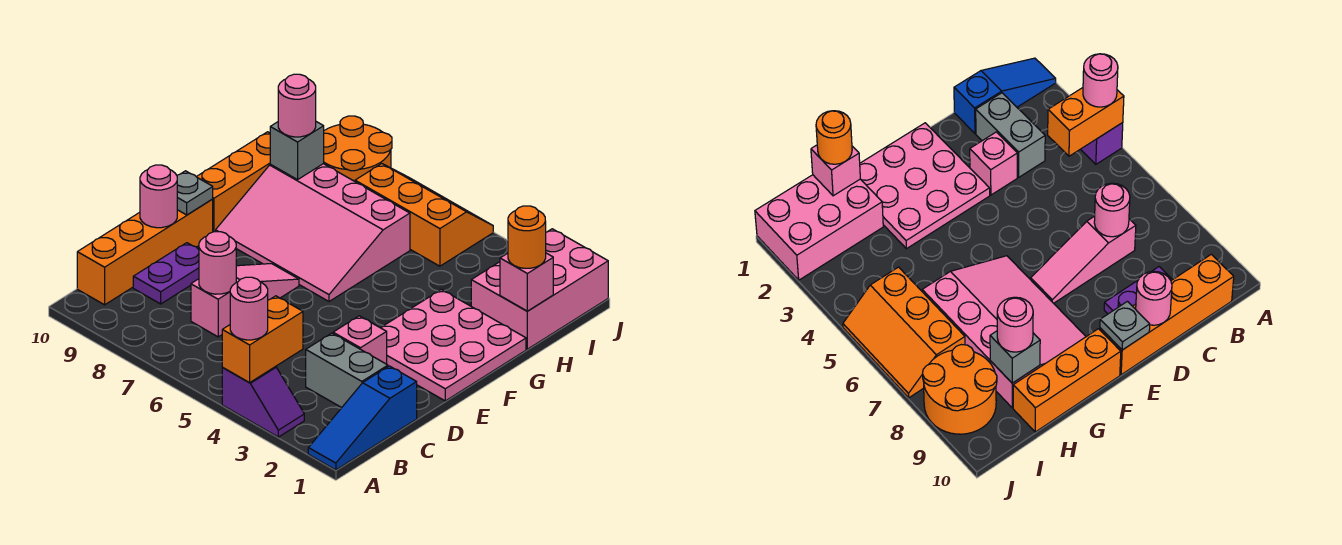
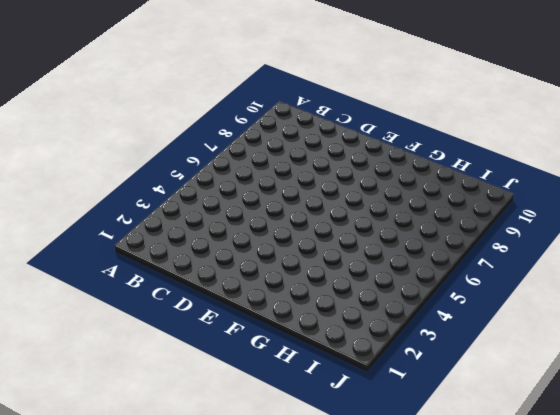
none -> blue slope A1:C1 level 1 top C
none -> purple slope A3:A4 level 1 top 4
none -> orange brick B10:E10 level 1

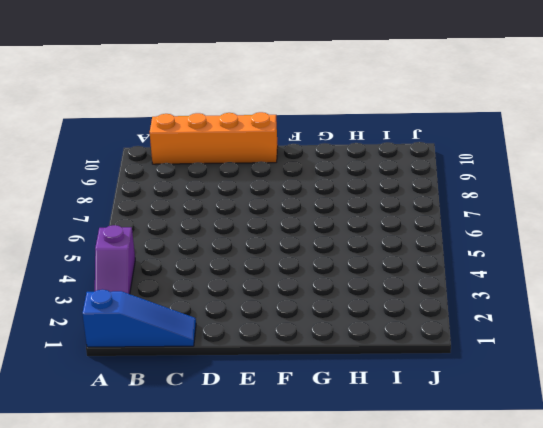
blue slope A1:C1 level 1 top A -> blue slope A1:C1 level 1 top C
none -> grey brick C2:C3 level 1
none -> pink slope C7:E7 level 1 top C
none -> purple plate C9:D9 level 1

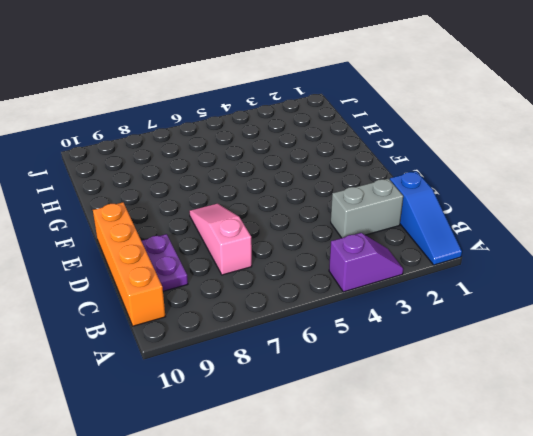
none -> pink brick D3 level 1
none -> pink plate E1:G3 level 1
none -> pink slope F6:H9 level 1 top H

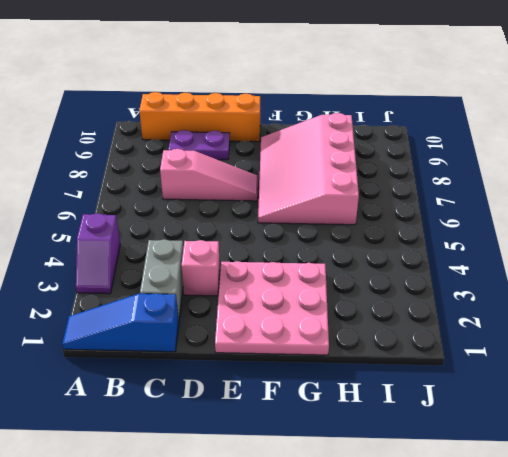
none -> orange brick F10:H10 level 1
none -> pink brick H1:J2 level 1
none -> orange slope I5:J7 level 1 top I

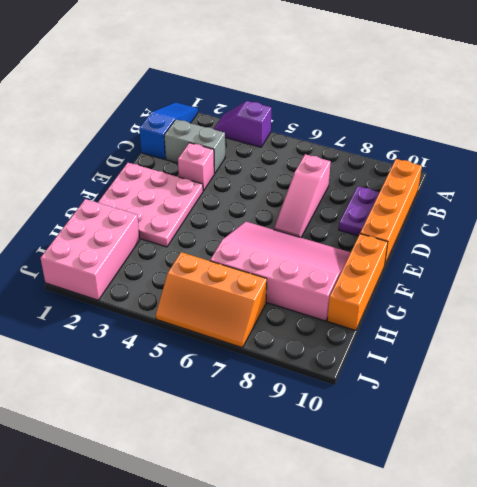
none -> orange round brick I8:J9 level 1
none -> orange brick A4:B4 level 2
none -> pink round brick C7 level 2

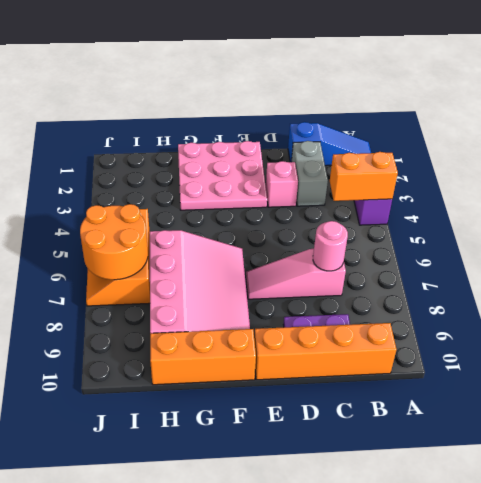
orange round brick I6:J7 level 2 -> orange round brick I8:J9 level 1
none -> pink brick H1:J2 level 1
none -> pink round brick D10 level 2
none -> grey plate E10 level 2

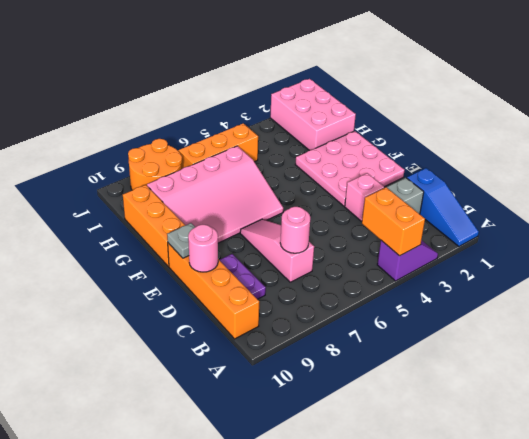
none -> pink brick H1 level 2
none -> grey brick H9 level 2
none -> pink round brick A4 level 3

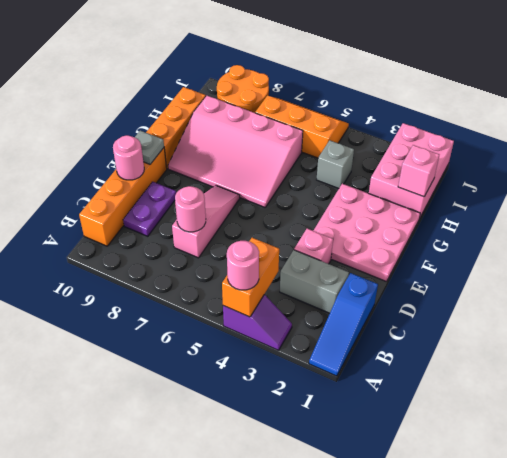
grey brick H4 level 1 -> grey brick H9 level 2
none -> orange round brick H1 level 3
none -> pink round brick H9 level 3

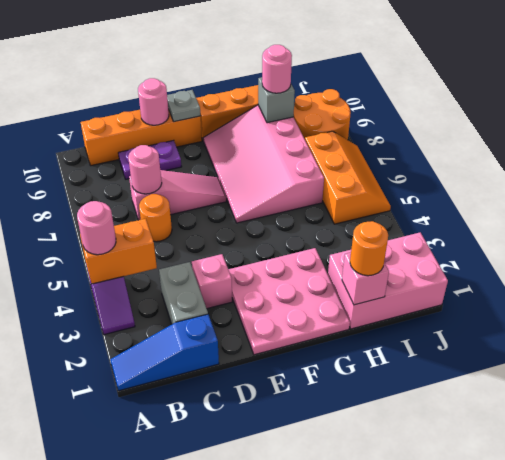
orange round brick C6 level 1 -> none

